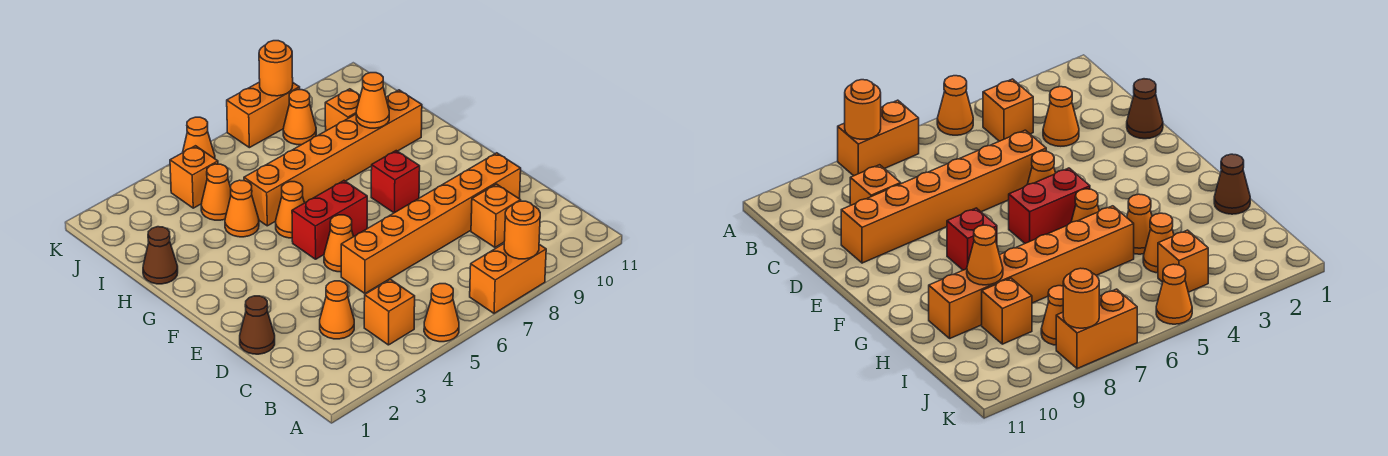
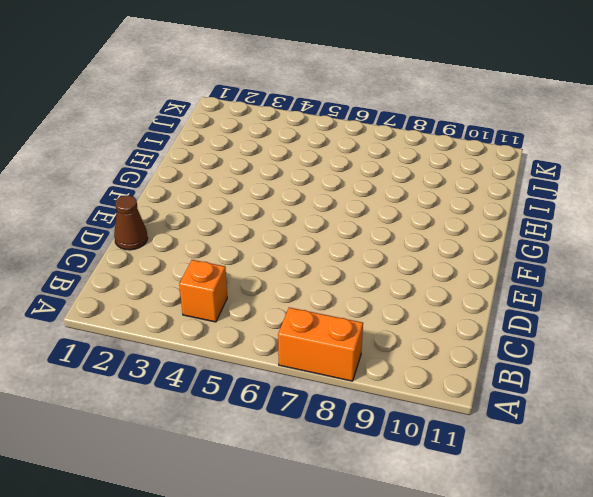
none -> orange cone A5 level 1
none -> orange cone C3 level 1
none -> orange brick C9 level 1

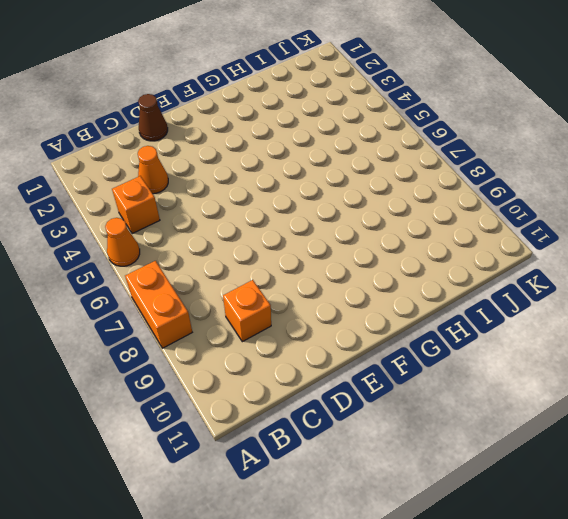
none -> orange brick D5:D10 level 1
none -> orange cone E5 level 1
none -> red brick F5:F6 level 1

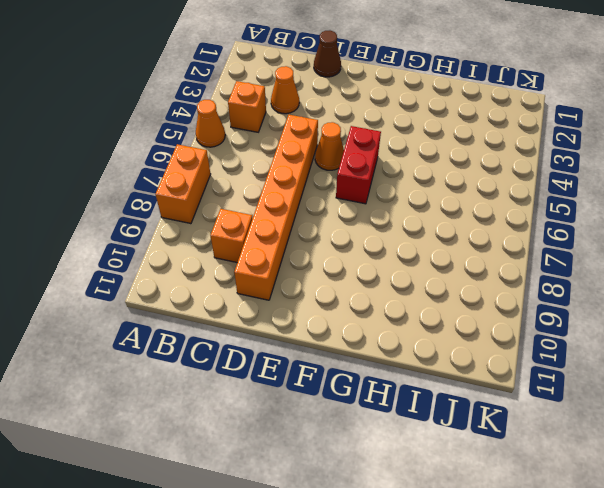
none -> red brick F8 level 1
none -> orange cone G5 level 1
none -> brown cone H1 level 1

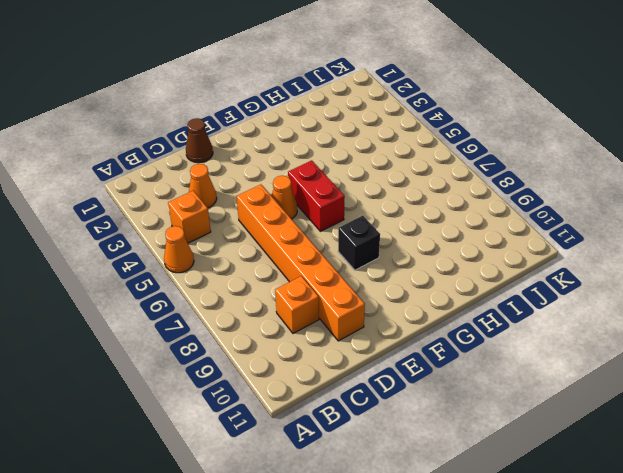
black brick F8 level 1 -> red brick F8 level 1
none -> orange brick A7:A8 level 1
none -> orange cone G5 level 1
none -> brown cone H1 level 1

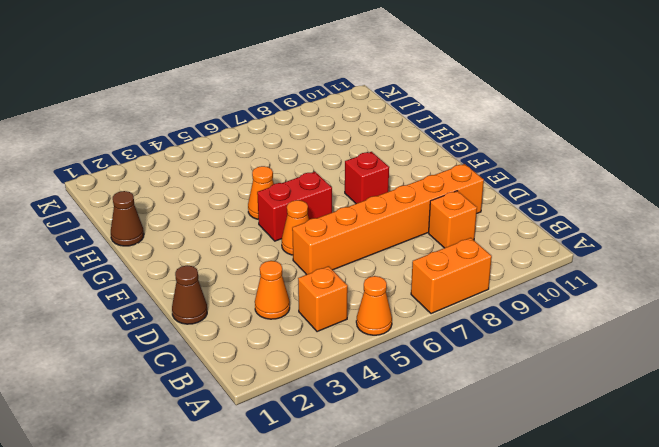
none -> orange cone H4 level 1
none -> orange brick H5:H10 level 1
none -> orange cone I4 level 1

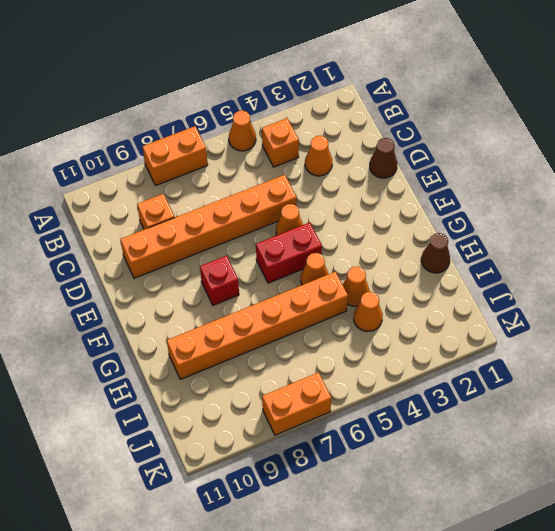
none -> orange brick I9 level 1
none -> orange brick J4 level 1
none -> orange cone J8 level 1

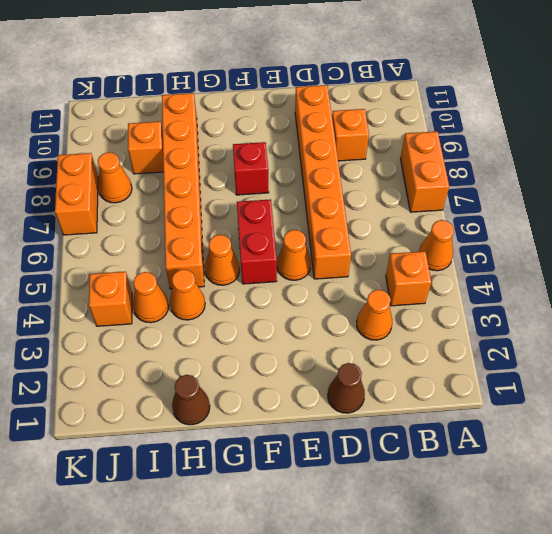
none -> orange cone K5 level 1
none -> orange round brick A8 level 2
none -> orange cone H9 level 2

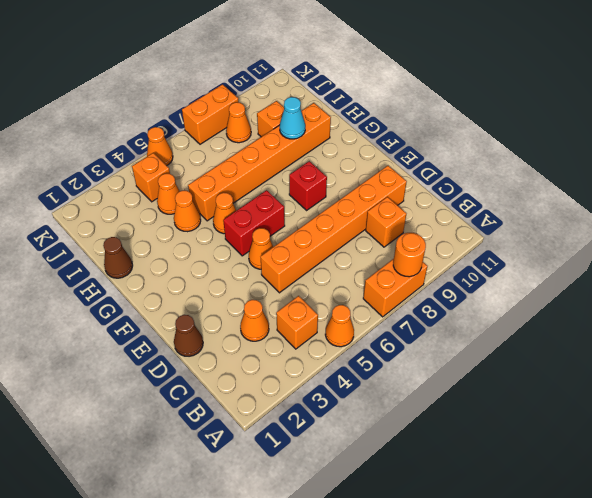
cyan cone H9 level 2 -> orange cone H9 level 2
none -> orange round brick K8 level 2

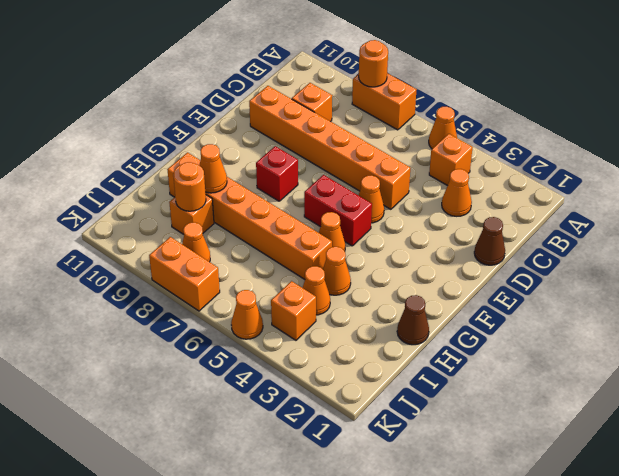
orange round brick I9 level 2 -> orange round brick K8 level 2

